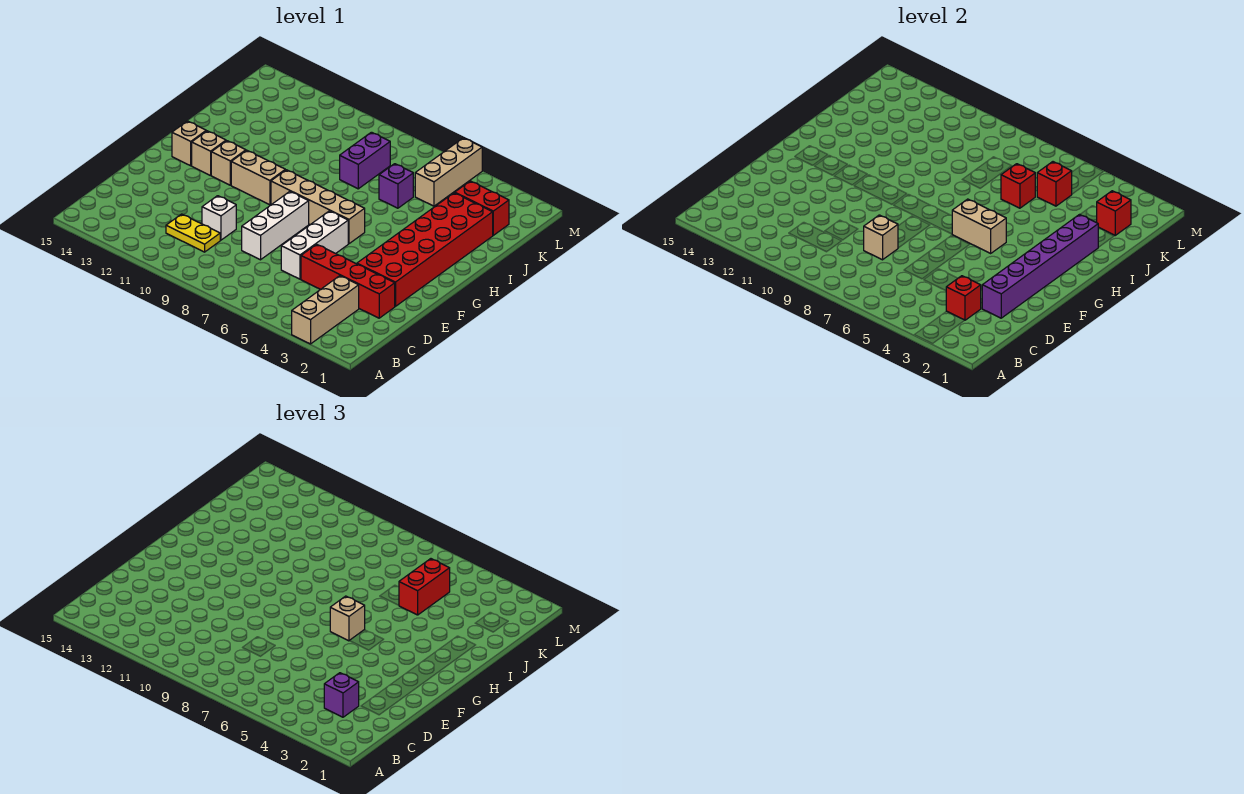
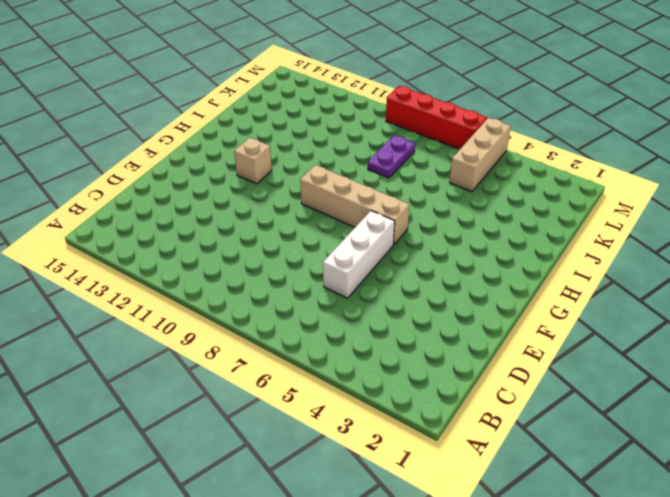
purple plate J8:K8 level 1 -> purple brick J8:K8 level 1
red brick M6:M9 level 1 -> red brick D2:D5 level 1
none -> tan brick A3:C3 level 1
none -> yellow plate C10:C11 level 1
none -> white brick D8:F8 level 1

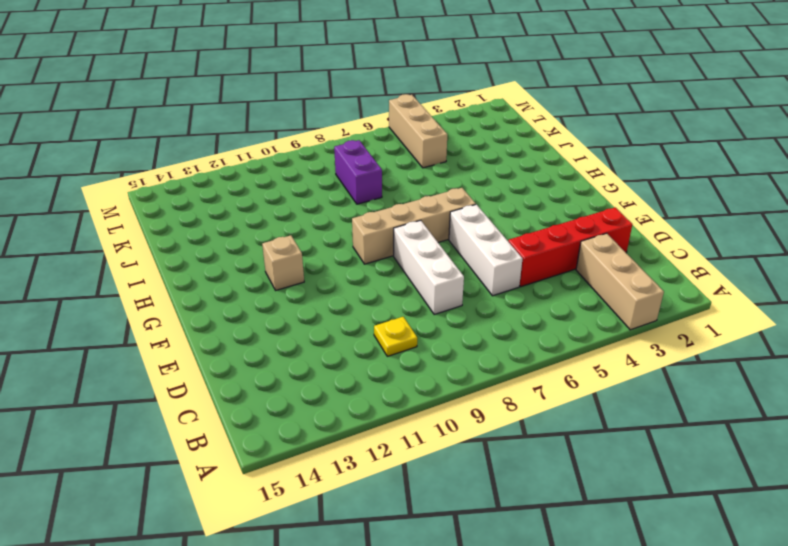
yellow plate C10 level 1 -> yellow plate C10:C11 level 1
none -> white brick D10 level 1
none -> red brick E2:J3 level 1
none -> tan brick G10:G11 level 1

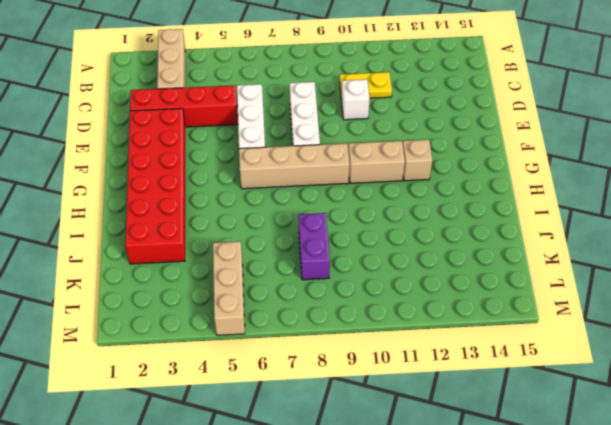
none -> tan brick G13 level 1
none -> tan brick G14 level 1
none -> purple brick J6 level 1

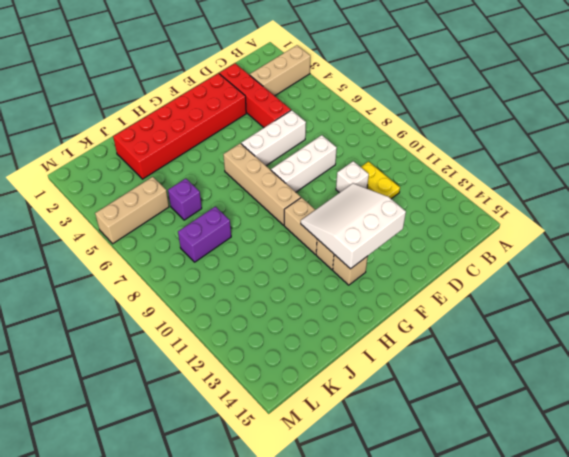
white slope E11:G13 level 2 top 13 -> none
none -> tan brick G14 level 1
none -> red brick K2:K3 level 1
none -> red brick C3 level 2

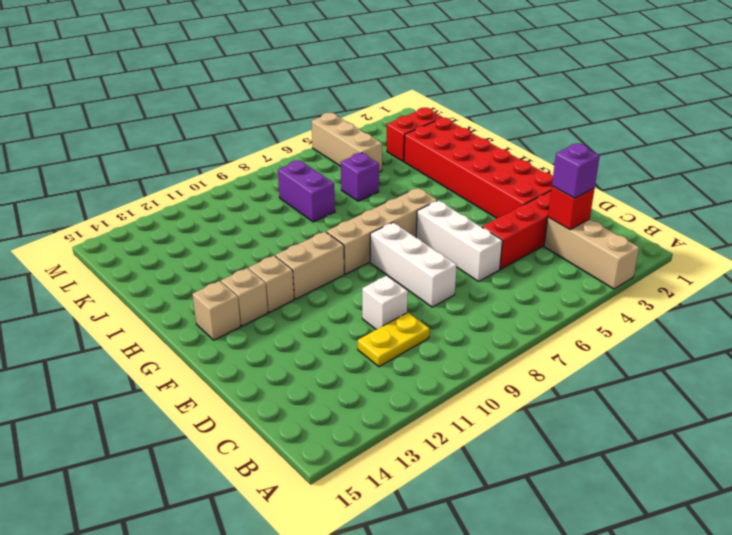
none -> purple brick D2:I2 level 2
none -> tan brick D8 level 2
none -> tan brick G5:G6 level 2

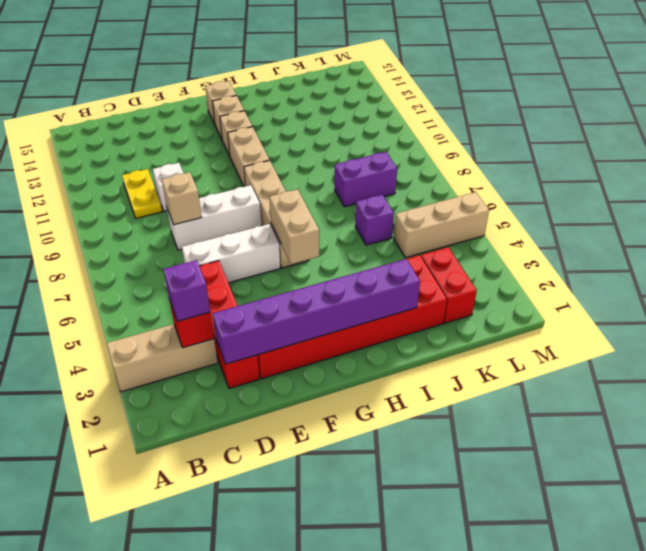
none -> red brick J6 level 2
none -> red brick K2 level 2
none -> red brick K5 level 2

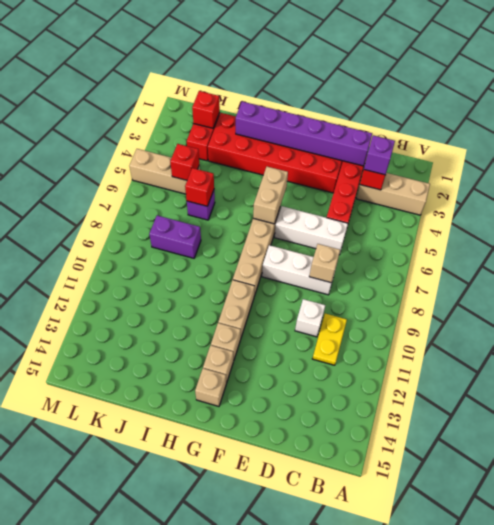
none -> tan brick G6 level 3
none -> red brick J5:K5 level 3

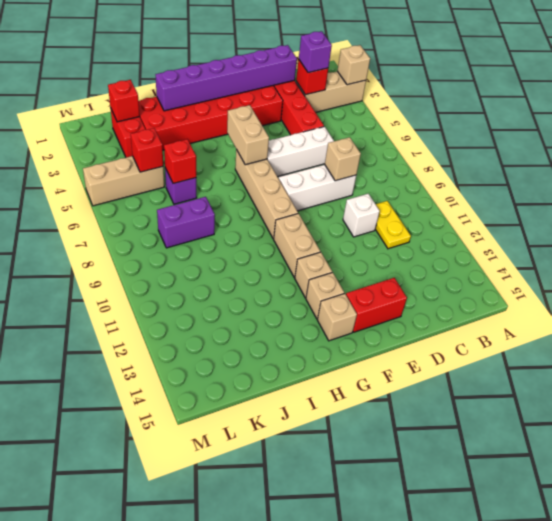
tan brick A3 level 2 -> tan brick G6 level 3
red brick E14:F14 level 1 -> red brick J5:K5 level 3

